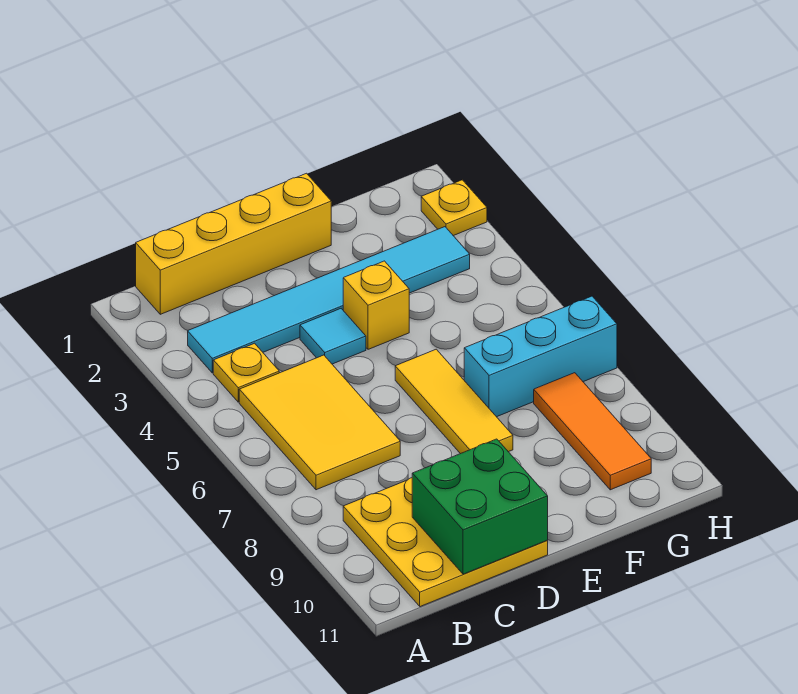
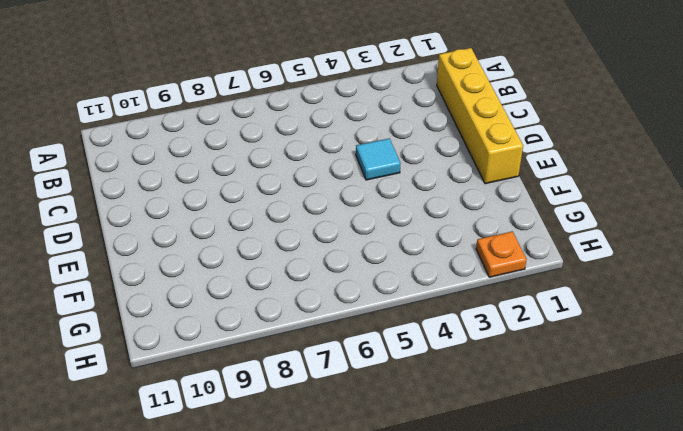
orange plate H2 level 1 -> yellow plate H2 level 1
none -> cyan tile B3:G3 level 1
none -> yellow plate B4 level 1
none -> yellow tile B5:C7 level 1

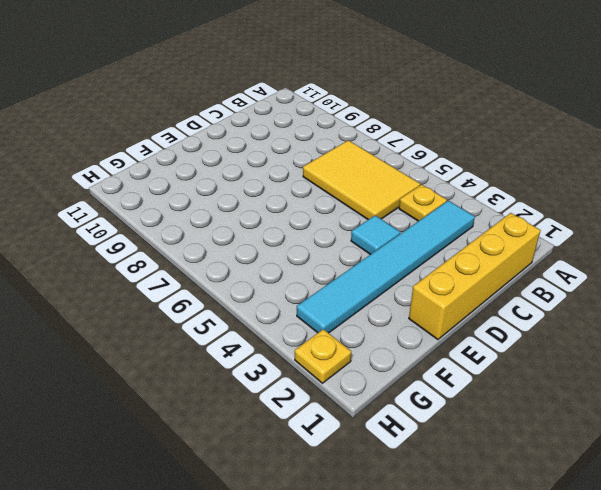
none -> yellow plate B9:D11 level 1
none -> yellow brick E4 level 1
none -> yellow tile E6:E8 level 1

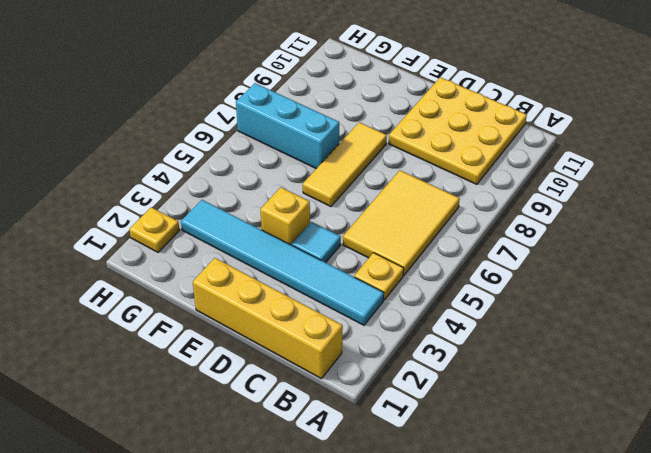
none -> orange tile G8:G10 level 1
none -> green brick C10:D11 level 2

